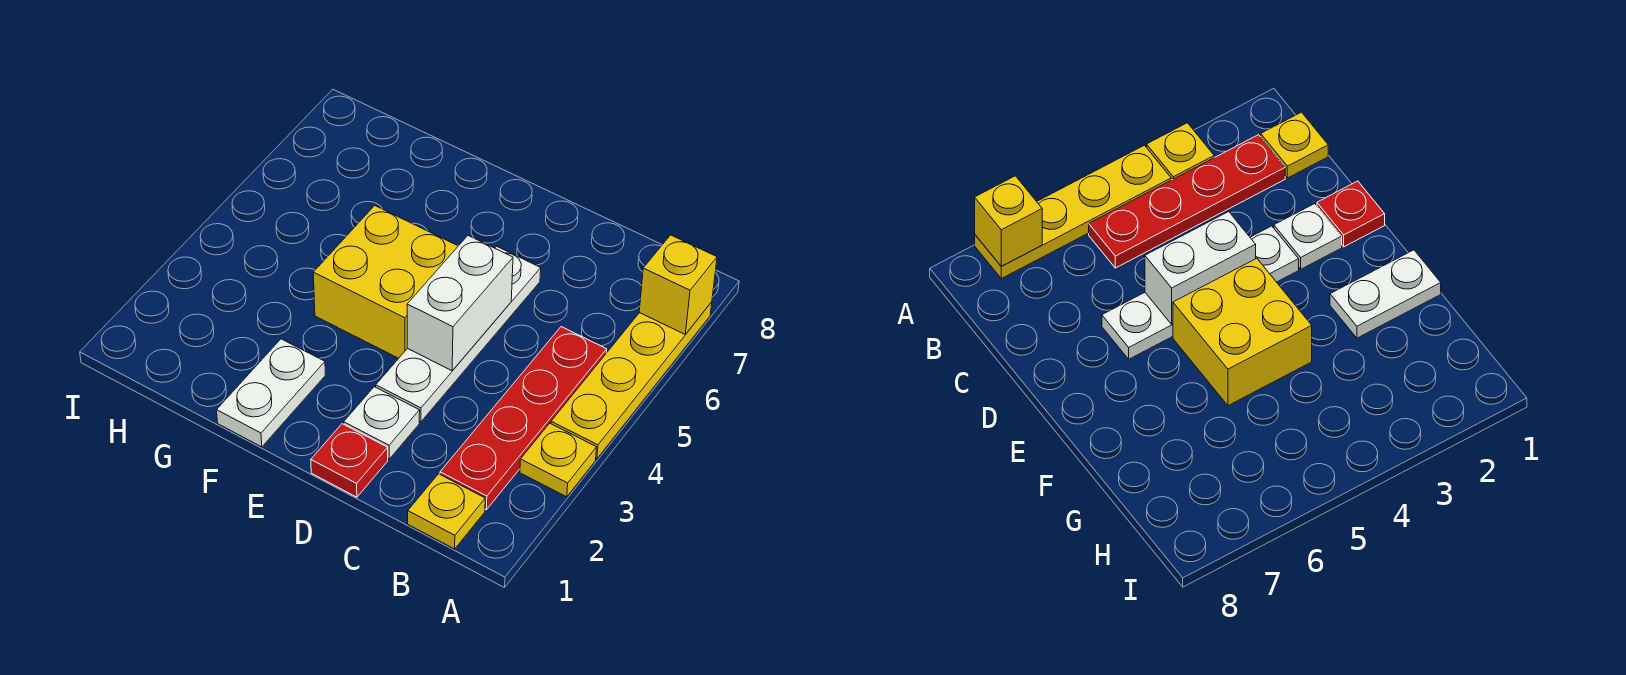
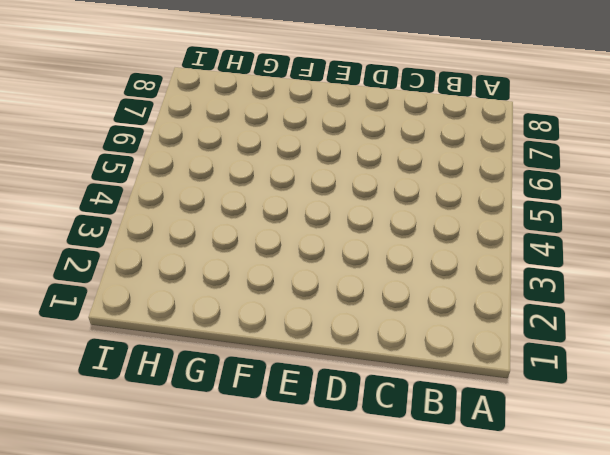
none -> yellow plate A3 level 1
none -> yellow plate A4:A7 level 1

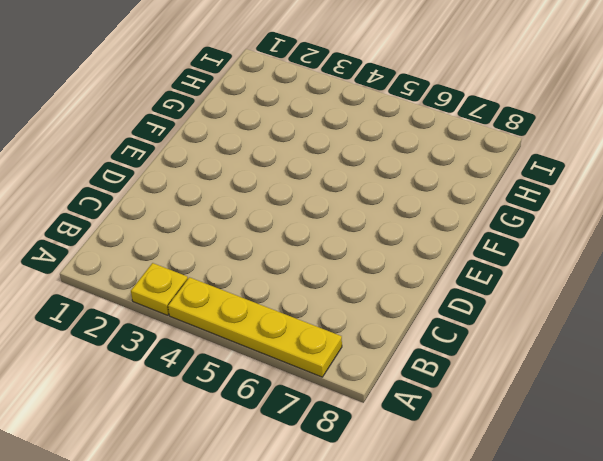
none -> yellow plate B1 level 1
none -> red plate B2:B5 level 1

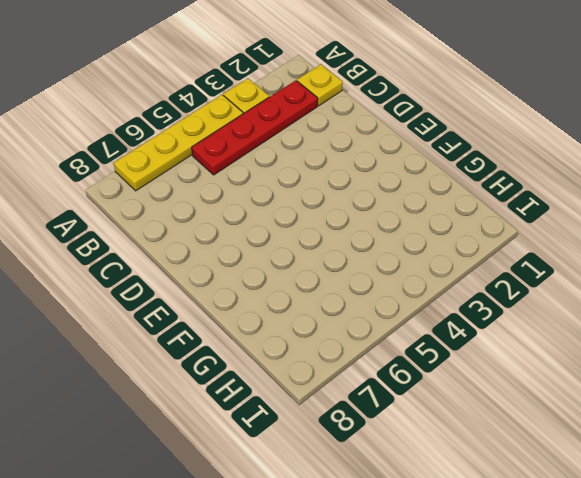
none -> red plate D1 level 1
none -> white plate D2 level 1

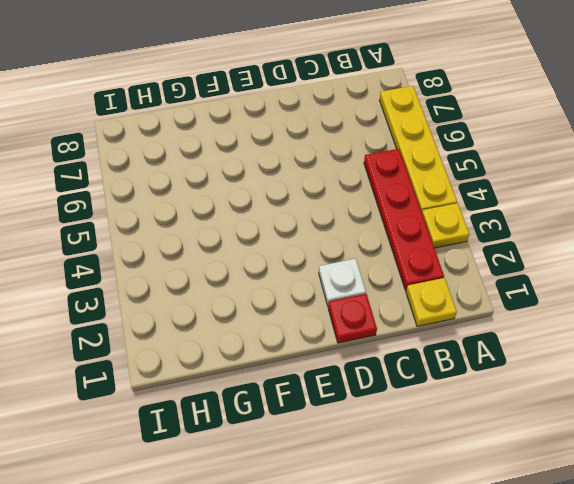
none -> white plate D3:D6 level 1
none -> yellow brick E4:F5 level 1

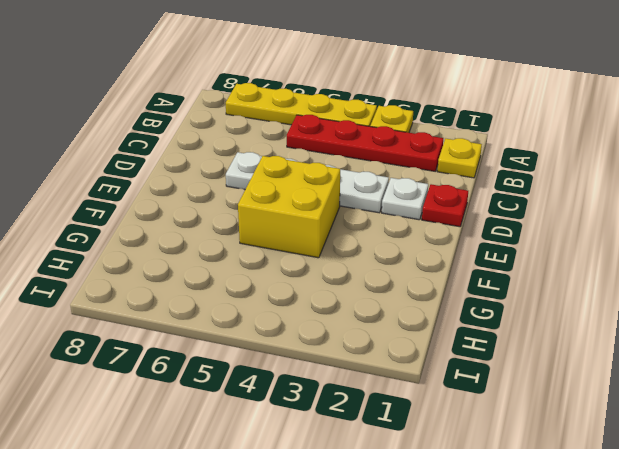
none -> white plate F1:F2 level 1
none -> yellow brick A7 level 2

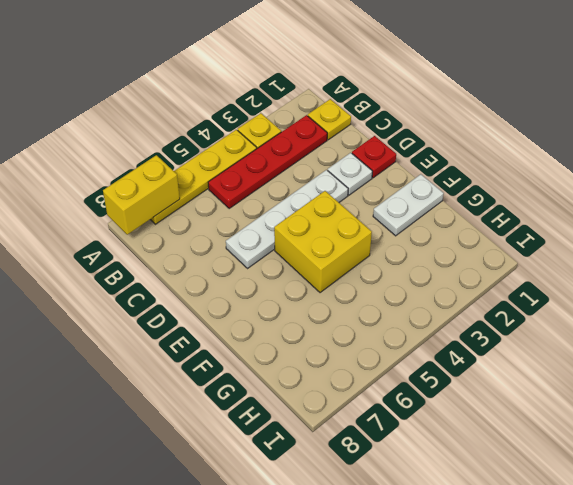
yellow brick A7:A8 level 2 -> yellow brick A7 level 2
none -> white brick D4:D5 level 2

